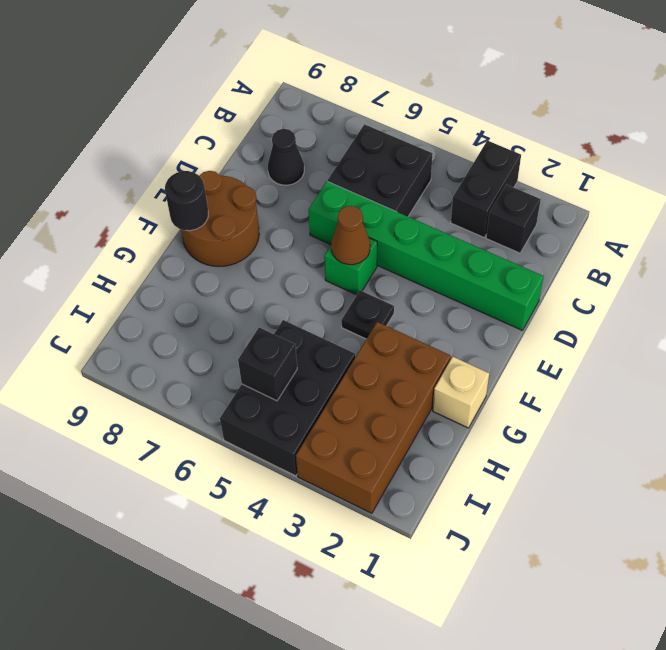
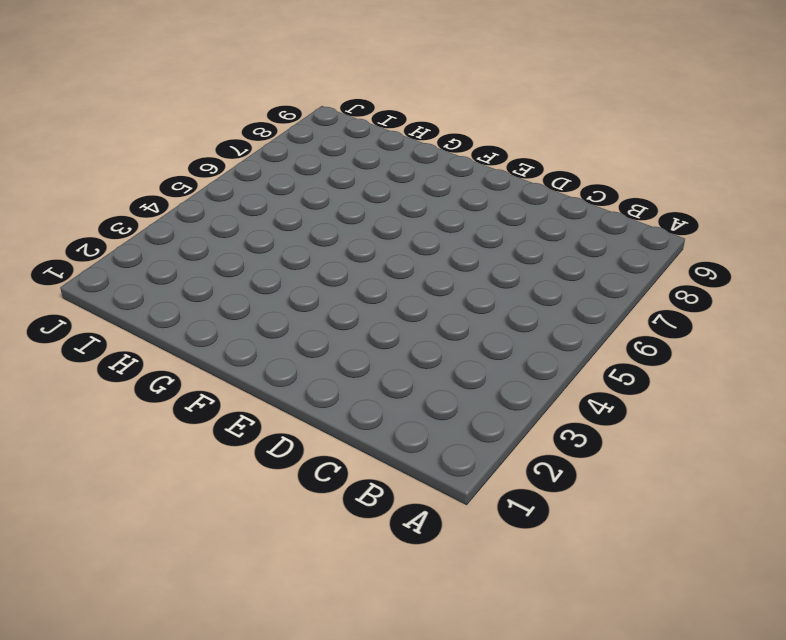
none -> black brick A3:B3 level 1
none -> black brick B2 level 1
none -> black brick B5:C6 level 1

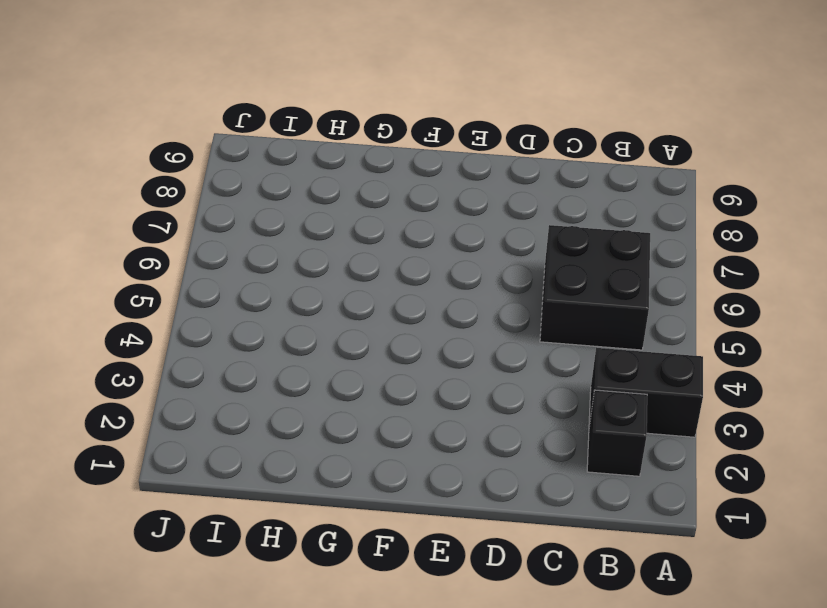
none -> black cone C8 level 1
none -> green brick D1:D6 level 1
none -> green brick E5 level 1

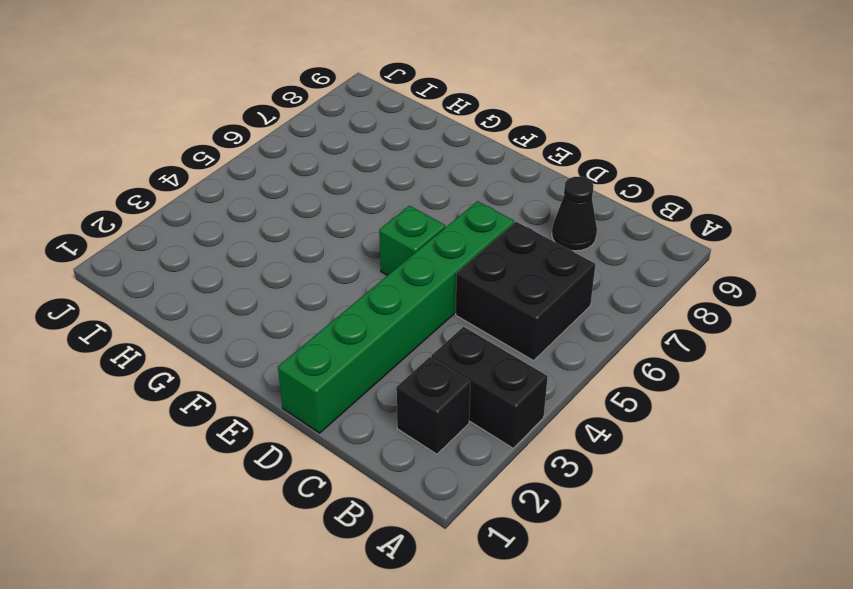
none -> brown round brick E8:F9 level 1
none -> black plate F4 level 1
none -> tan brick G1 level 1

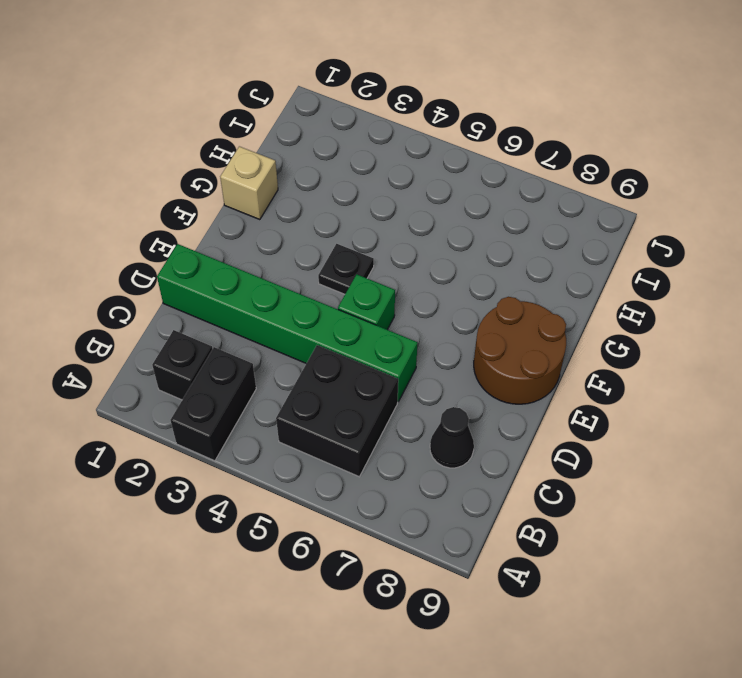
none -> brown brick G2:J3 level 1
none -> black brick H4:J5 level 1
none -> brown cone E5 level 2

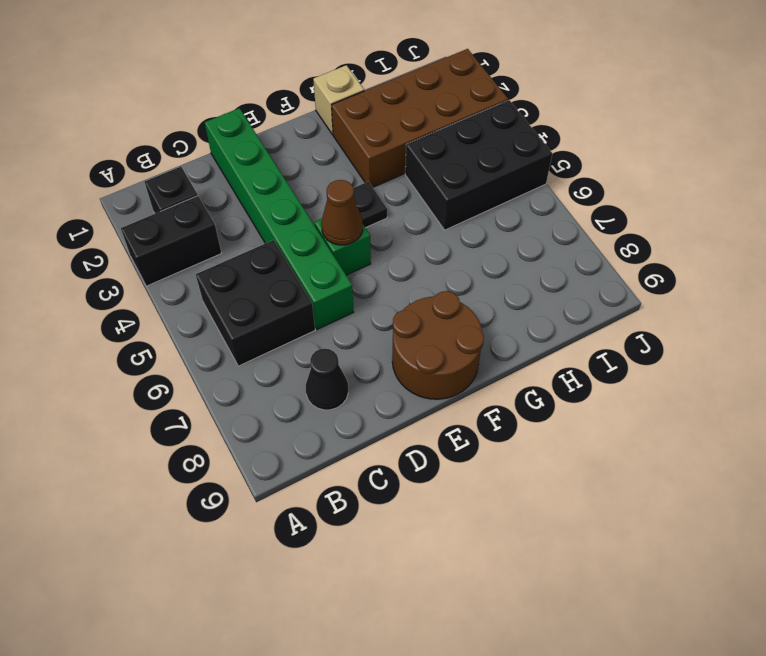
none -> black round brick F9 level 2
none -> black brick I5 level 2

